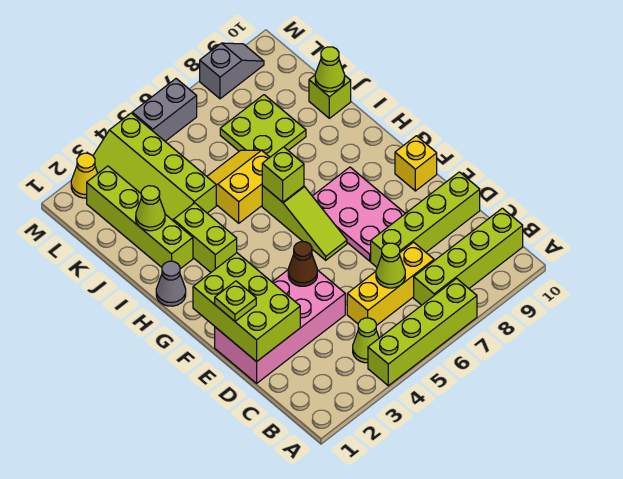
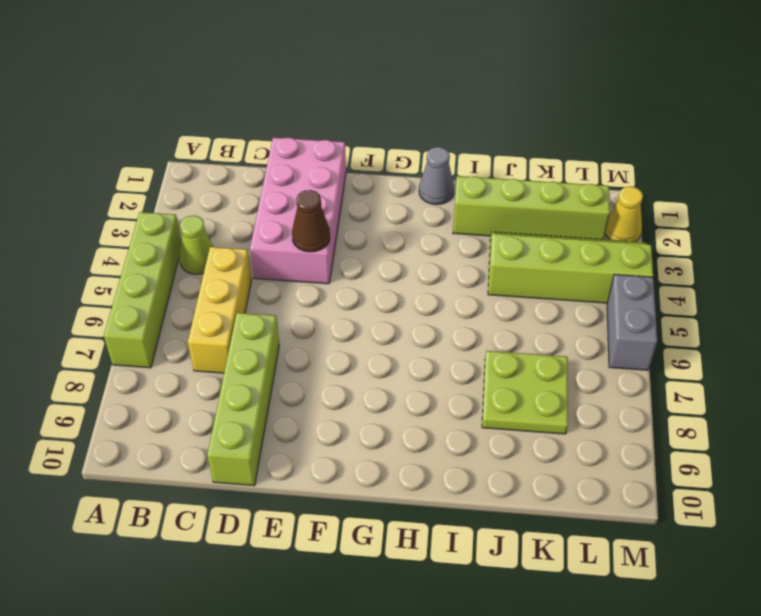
none -> lime brick B7:B10 level 1
none -> pink plate E7:G8 level 1
none -> lime slope F6:H6 level 1 top H

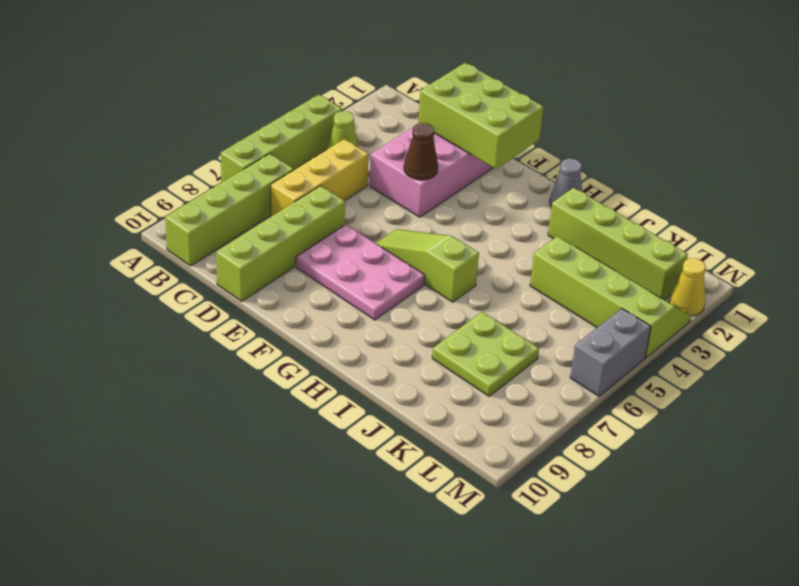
none -> yellow brick F10 level 1
none -> lime brick H3:I3 level 1
none -> yellow slope I5:J6 level 1 top I

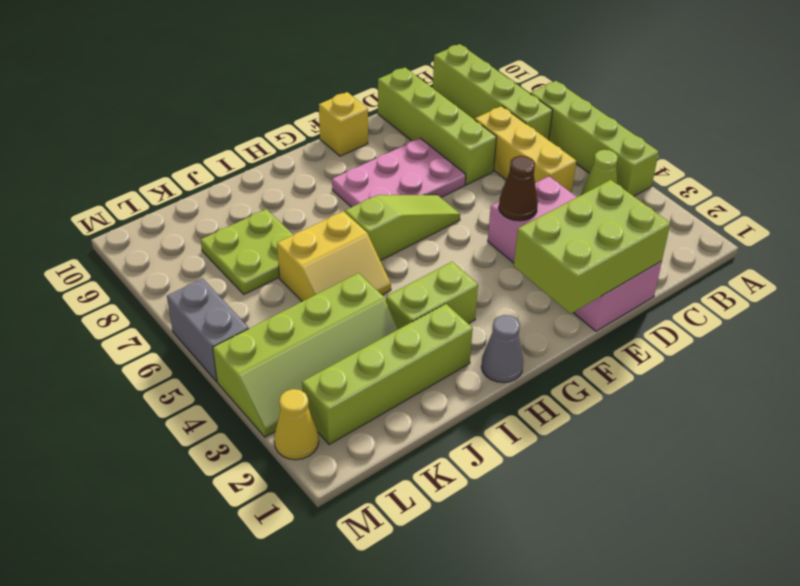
yellow slope I5:J6 level 1 top 6 -> yellow slope I5:J6 level 1 top I
none -> lime brick J10 level 1
none -> grey slope M8:M9 level 1 top 8
none -> lime cone C6 level 2

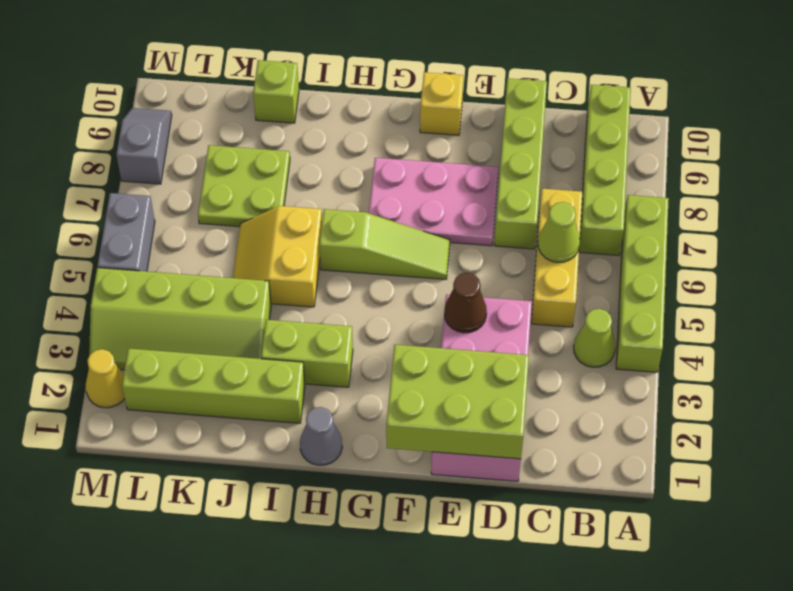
none -> lime brick H6 level 2
none -> lime cone J2 level 2
none -> lime cone J10 level 2

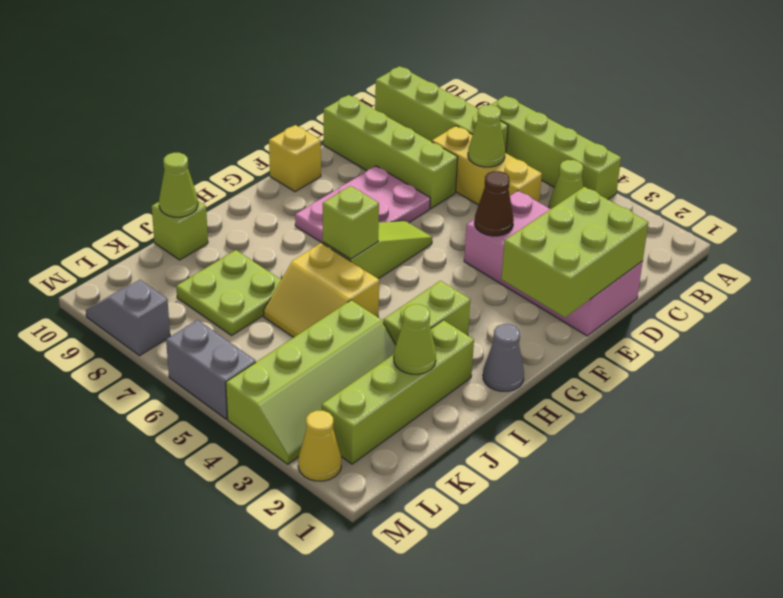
none -> lime plate E1 level 3

